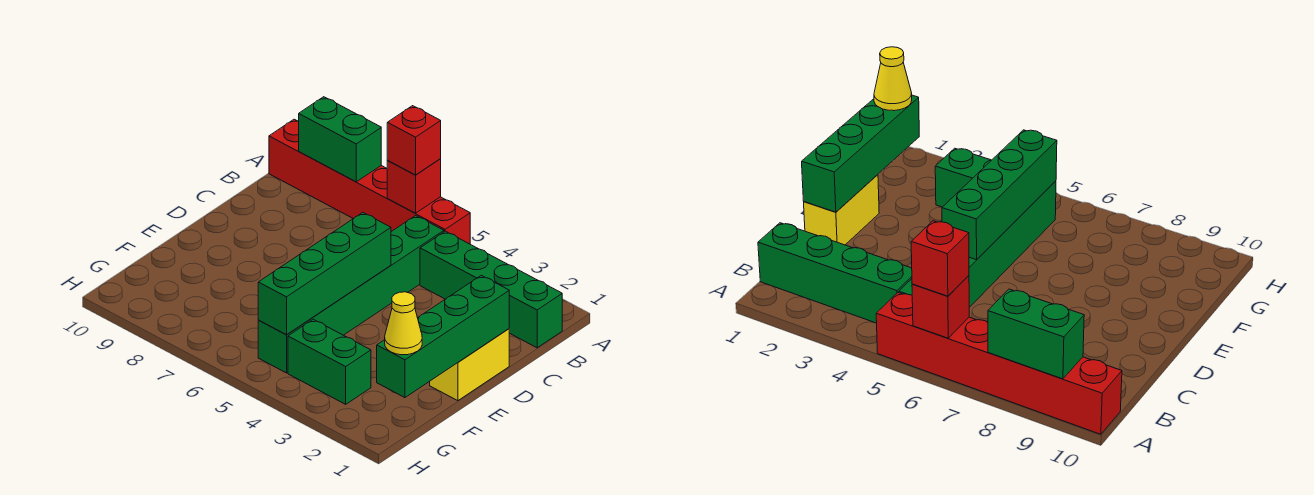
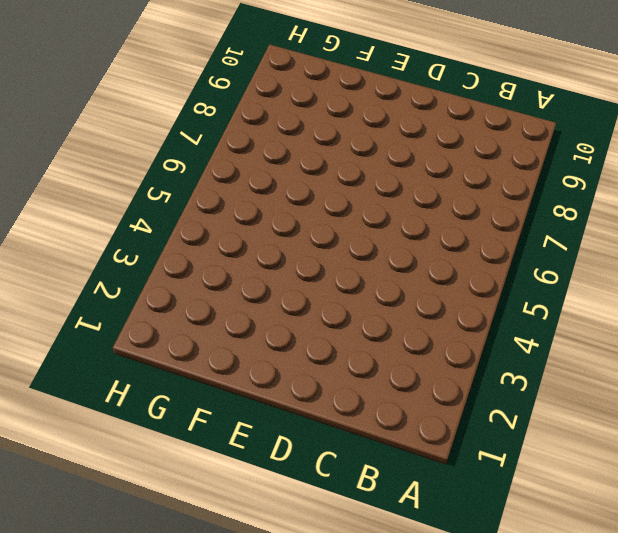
none -> red brick A5:A10 level 1
none -> green brick B1:B4 level 1

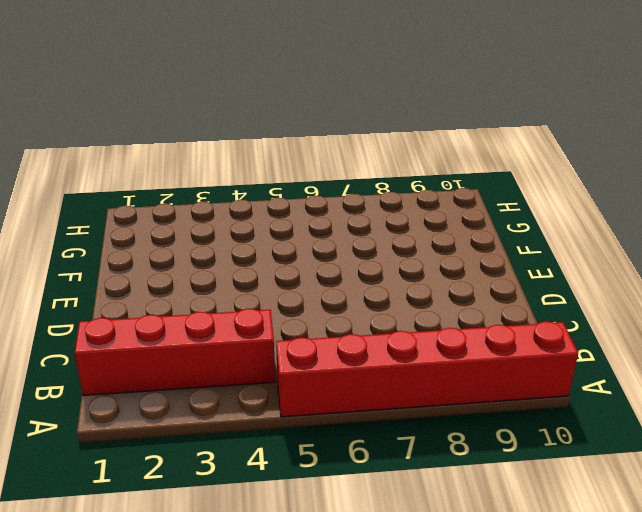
red brick B1:B4 level 1 -> green brick B1:B4 level 1
none -> green brick B5:G5 level 1
none -> yellow brick D1:E1 level 1

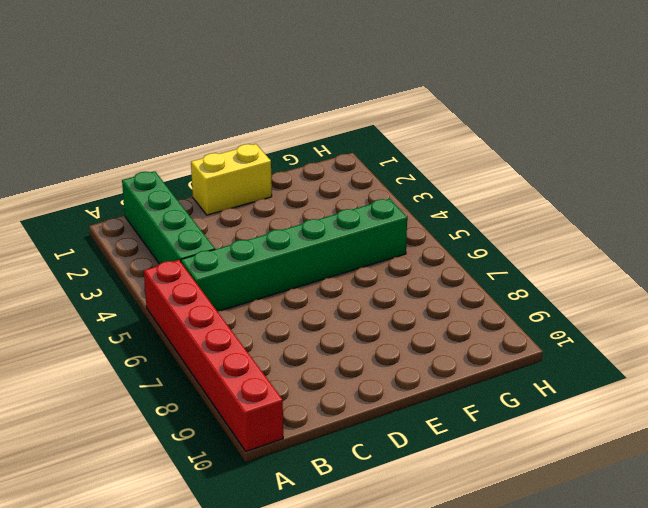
none -> green brick G3:G4 level 1
none -> red brick A6 level 2

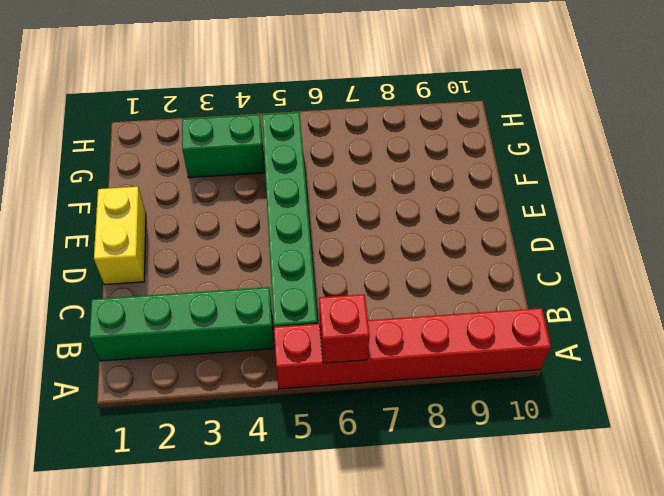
none -> green brick A8:A9 level 2
none -> green brick D1:G1 level 2

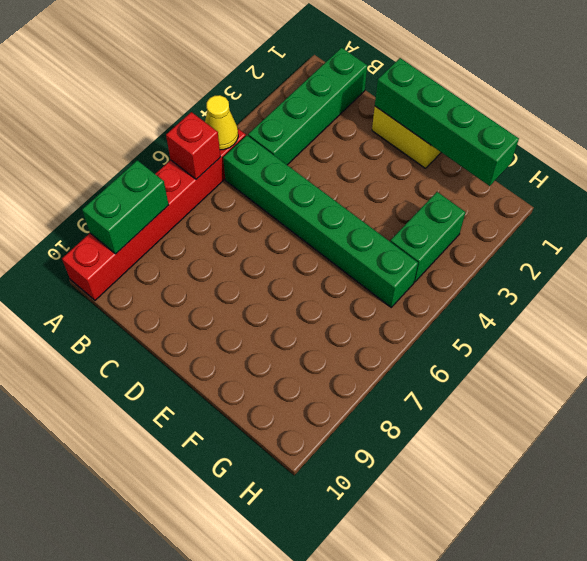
yellow cone A5 level 2 -> yellow cone G1 level 3
none -> green brick D5:G5 level 2
none -> red brick A6 level 3

